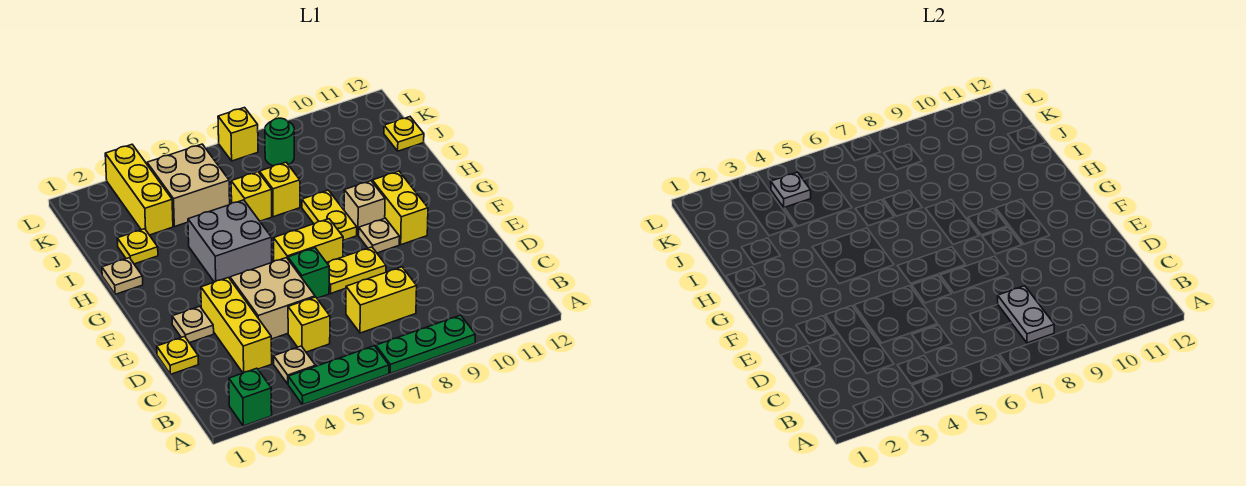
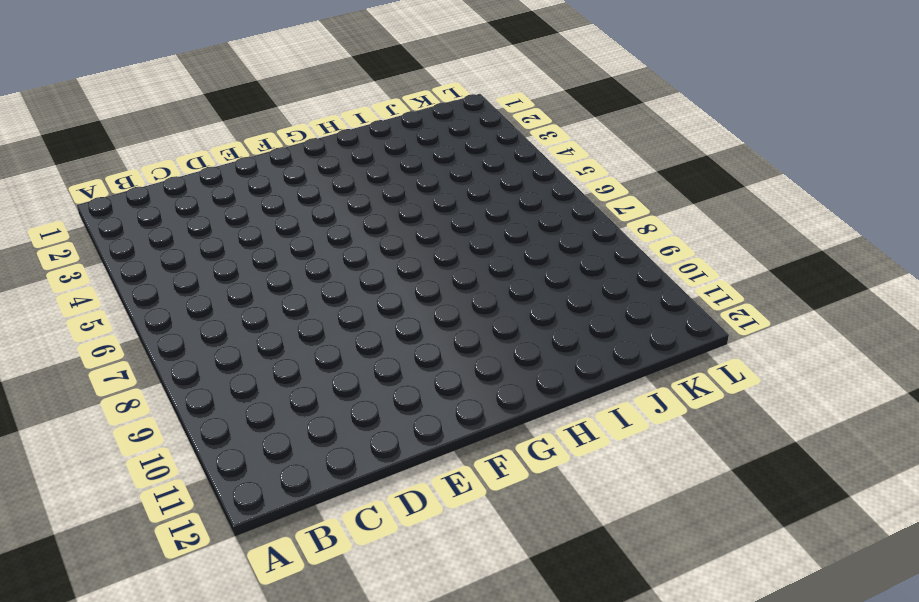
none -> green brick A2 level 1
none -> green plate A4:A6 level 1
none -> green plate A7:A9 level 1

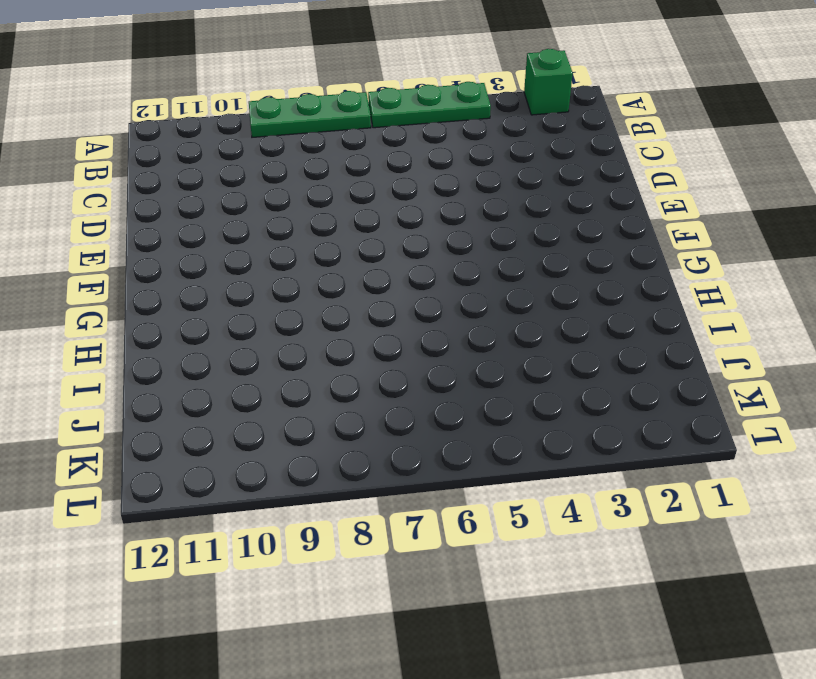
none -> tan plate B4 level 1
none -> yellow brick C3:E3 level 1
none -> yellow brick C5 level 1

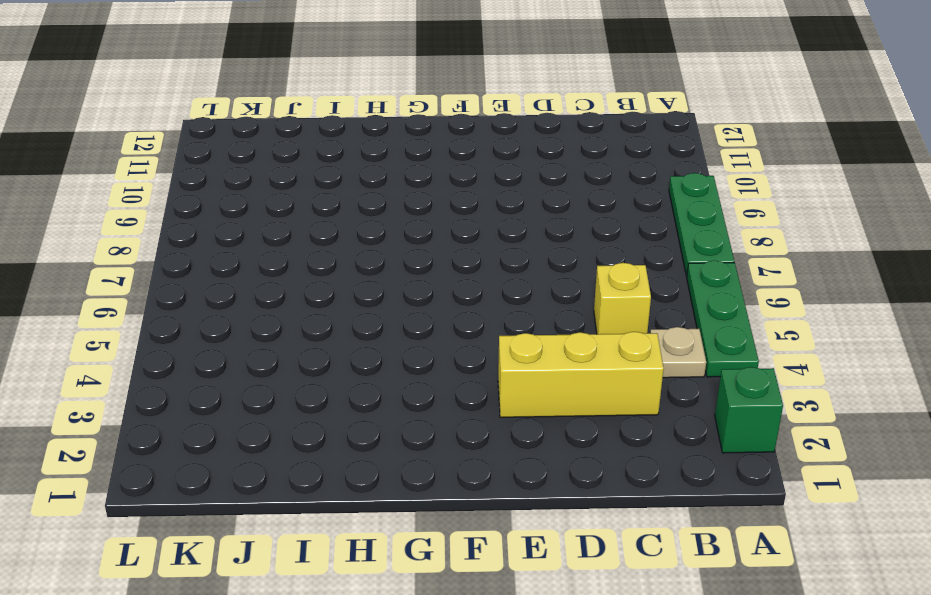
none -> yellow brick C7:C8 level 1
none -> yellow plate D1 level 1
none -> tan brick D4:E5 level 1

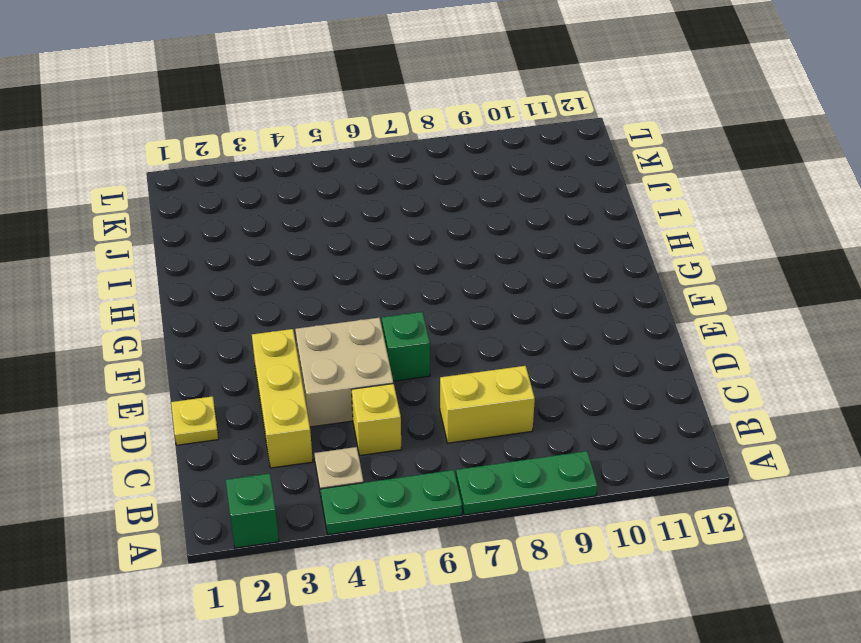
none -> tan plate E2 level 1
none -> yellow plate E7:E8 level 1
none -> yellow brick F6:F7 level 1

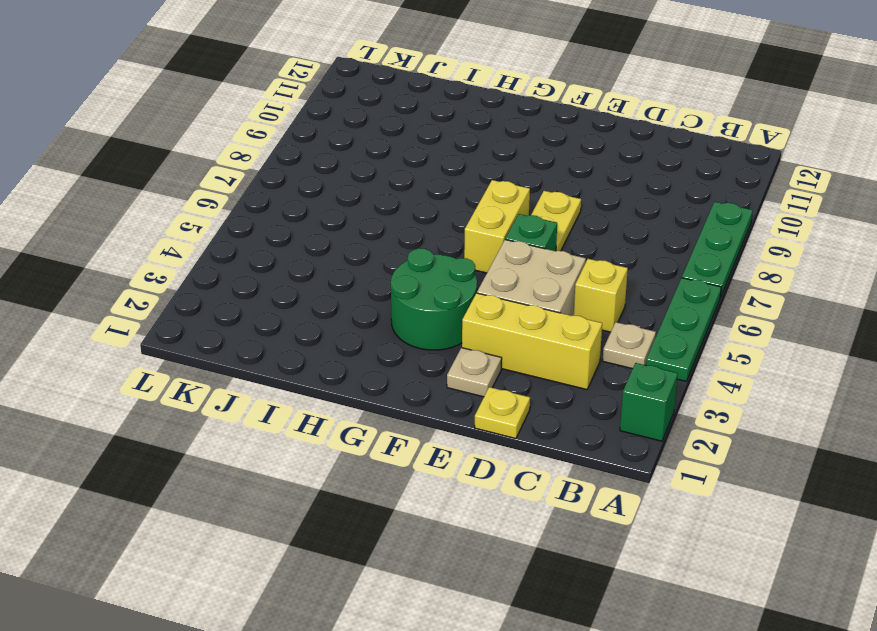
green round brick F3:G4 level 1 -> grey brick G4:H5 level 1
none -> yellow brick C7:C8 level 1
none -> tan plate F9 level 1
none -> yellow brick F10:G10 level 1

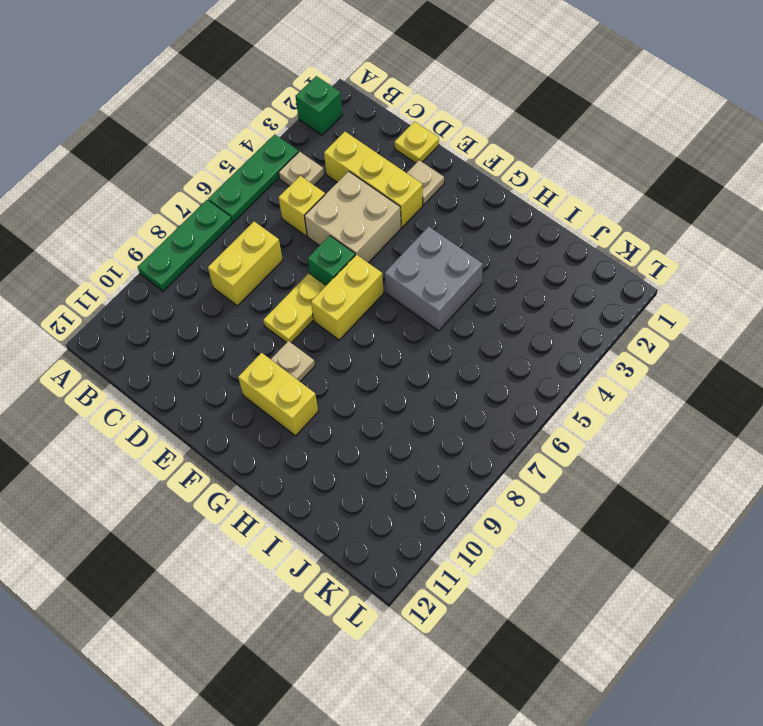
none -> yellow plate G8:H8 level 1
none -> tan brick G9 level 1
none -> tan plate H1 level 1

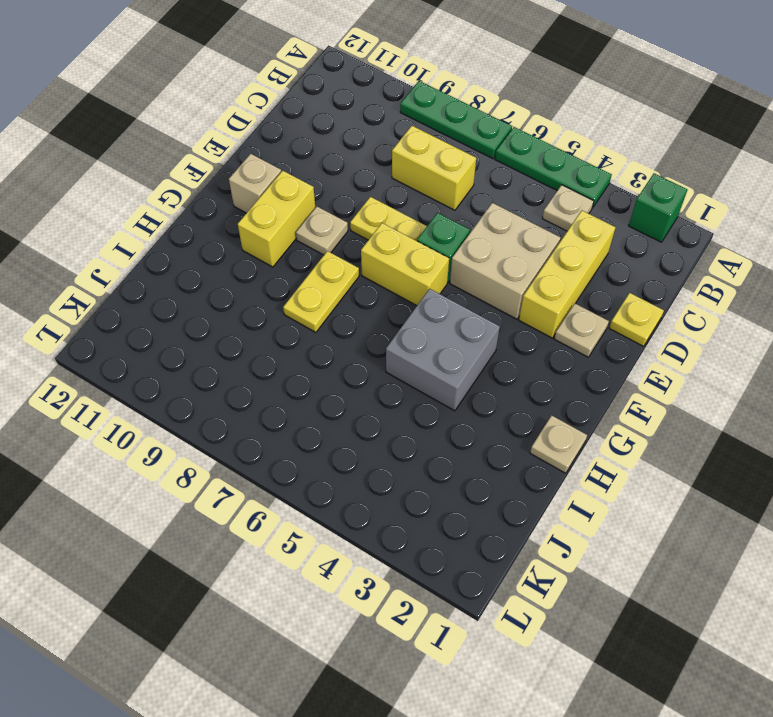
tan brick F11 level 1 -> tan brick G9 level 1
none -> yellow brick C5 level 1
none -> yellow plate I2 level 1
none -> yellow brick I6 level 1

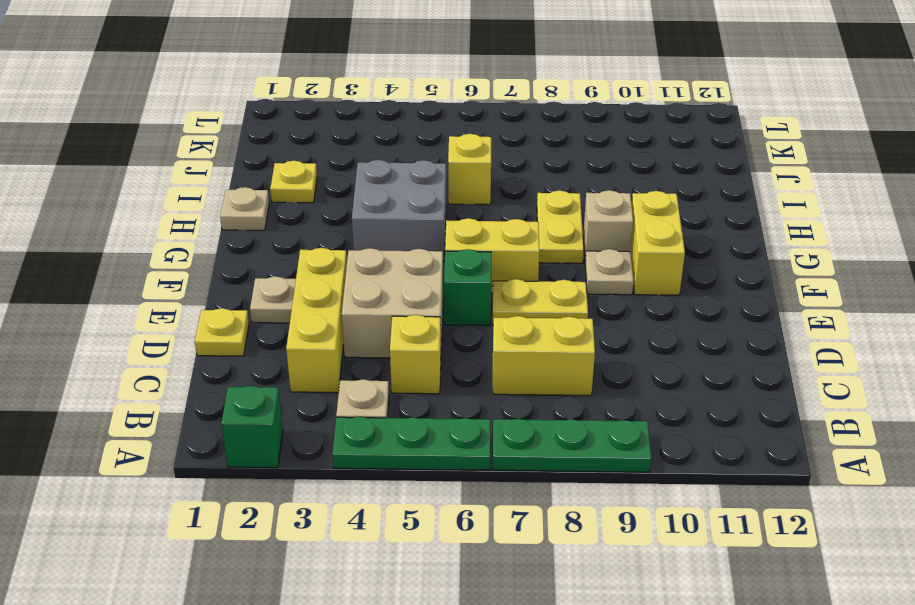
none -> yellow brick I7 level 1
none -> yellow brick J3:L3 level 1
none -> tan brick J4:K5 level 1

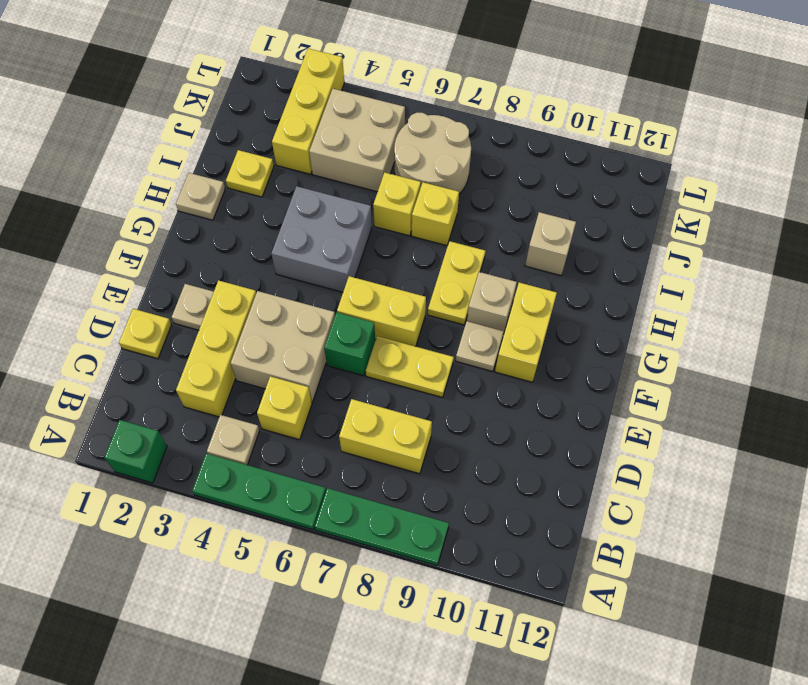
tan brick I10 level 1 -> none
tan round brick J6:K7 level 1 -> none
none -> yellow plate J12 level 1
none -> green round brick K8 level 1
none -> yellow brick L7 level 1

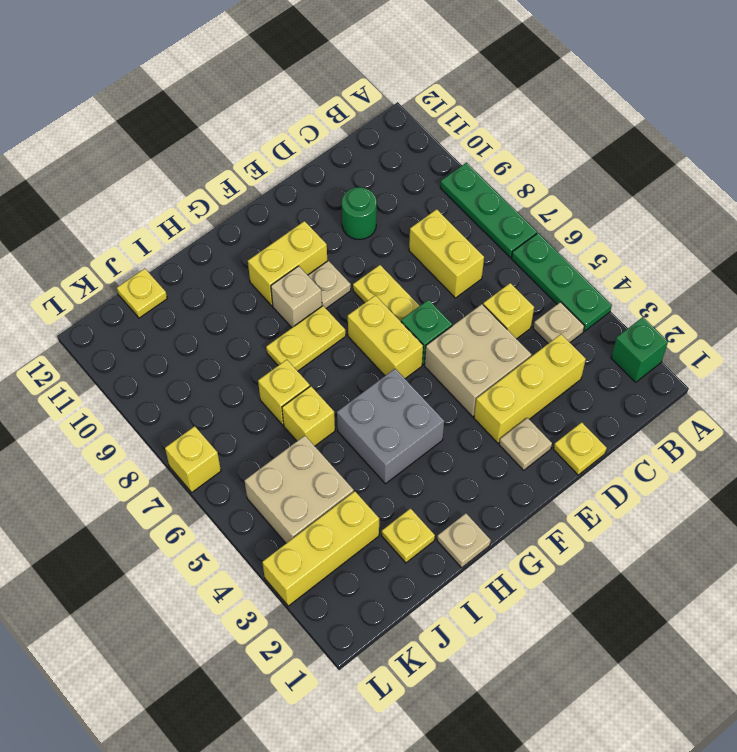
green round brick D10 level 1 -> green round brick K8 level 1
none -> grey plate B8:C8 level 2
none -> grey plate K4 level 2

